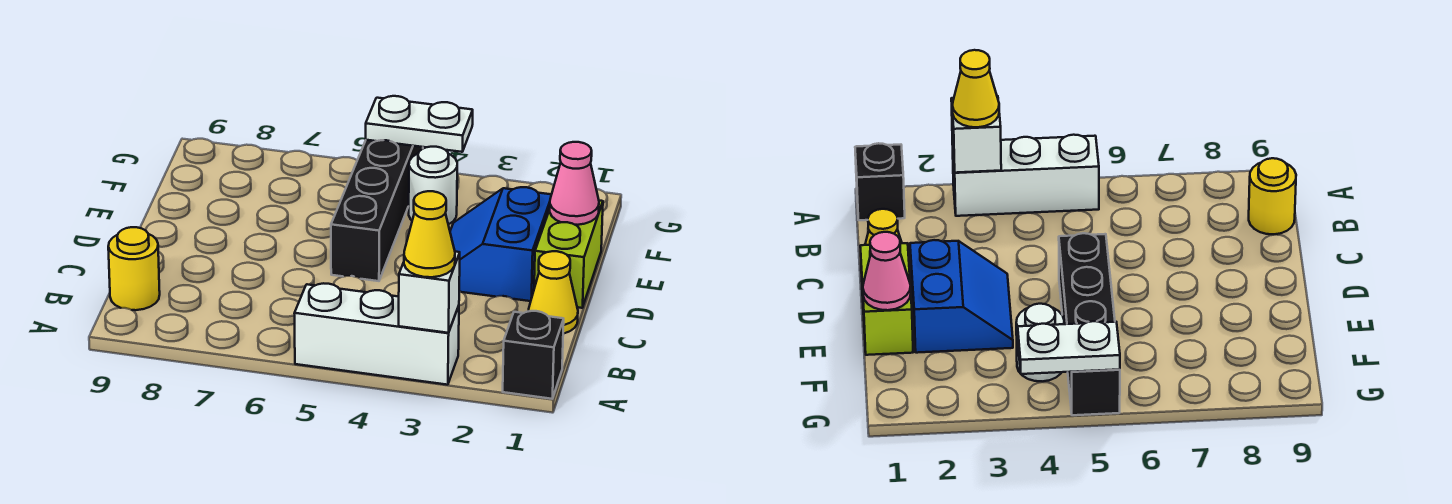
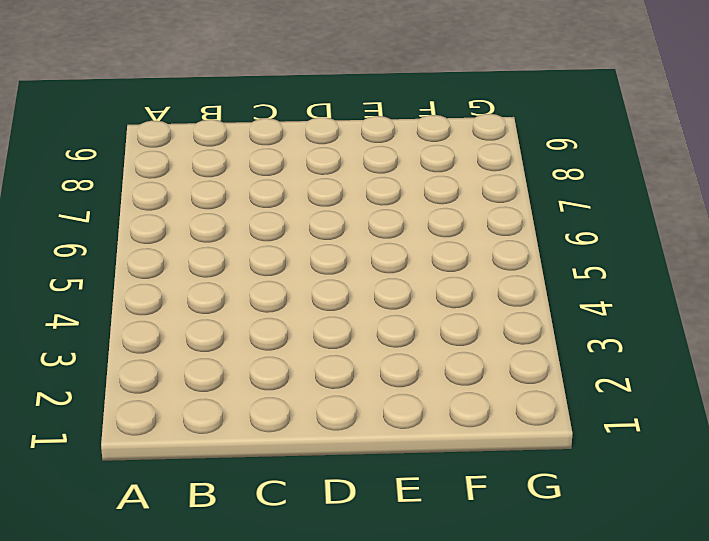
none -> black brick A1 level 1
none -> white brick A3:A5 level 1
none -> yellow round brick B9 level 1

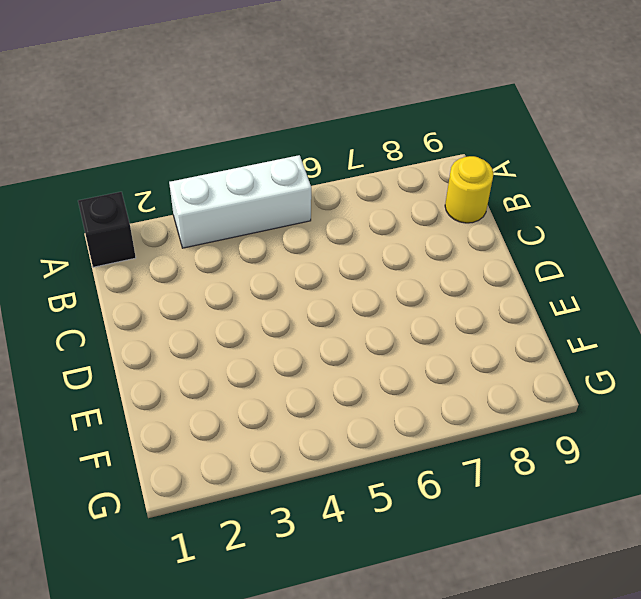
none -> yellow cone C1 level 1
none -> lime brick D1:E1 level 1
none -> blue slope D2:E3 level 1 top 2

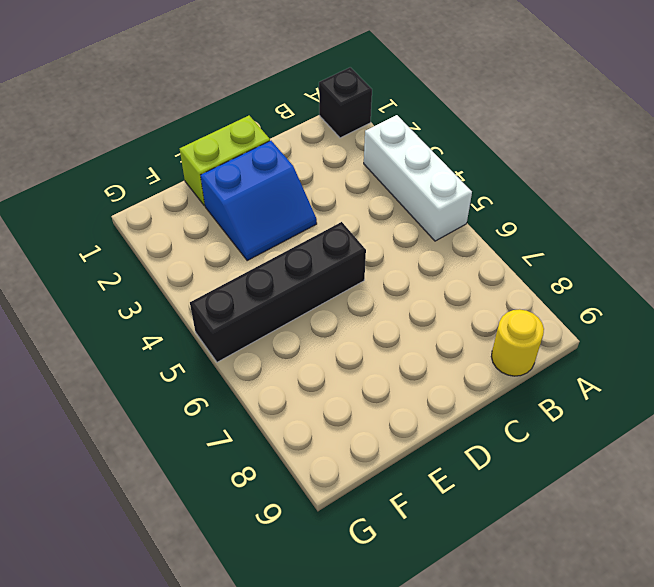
none -> yellow cone C1 level 1
none -> white round brick F4 level 1
none -> white brick A3 level 2

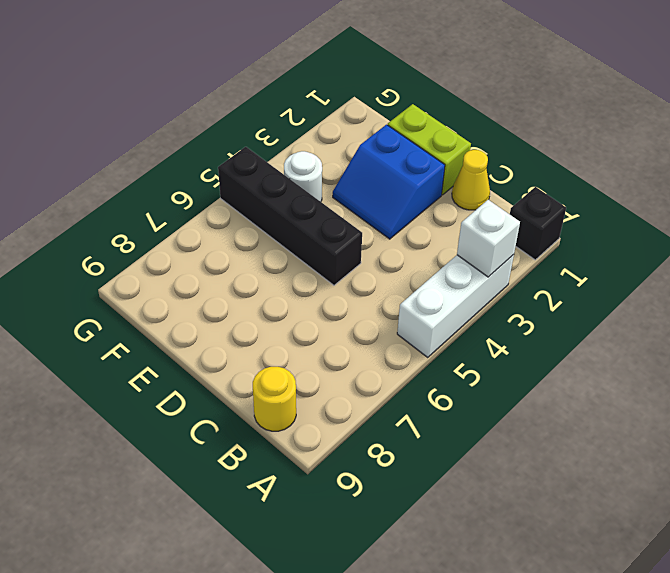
none -> pink cone E1 level 2
none -> white plate G4:G5 level 2
none -> yellow cone A3 level 3

